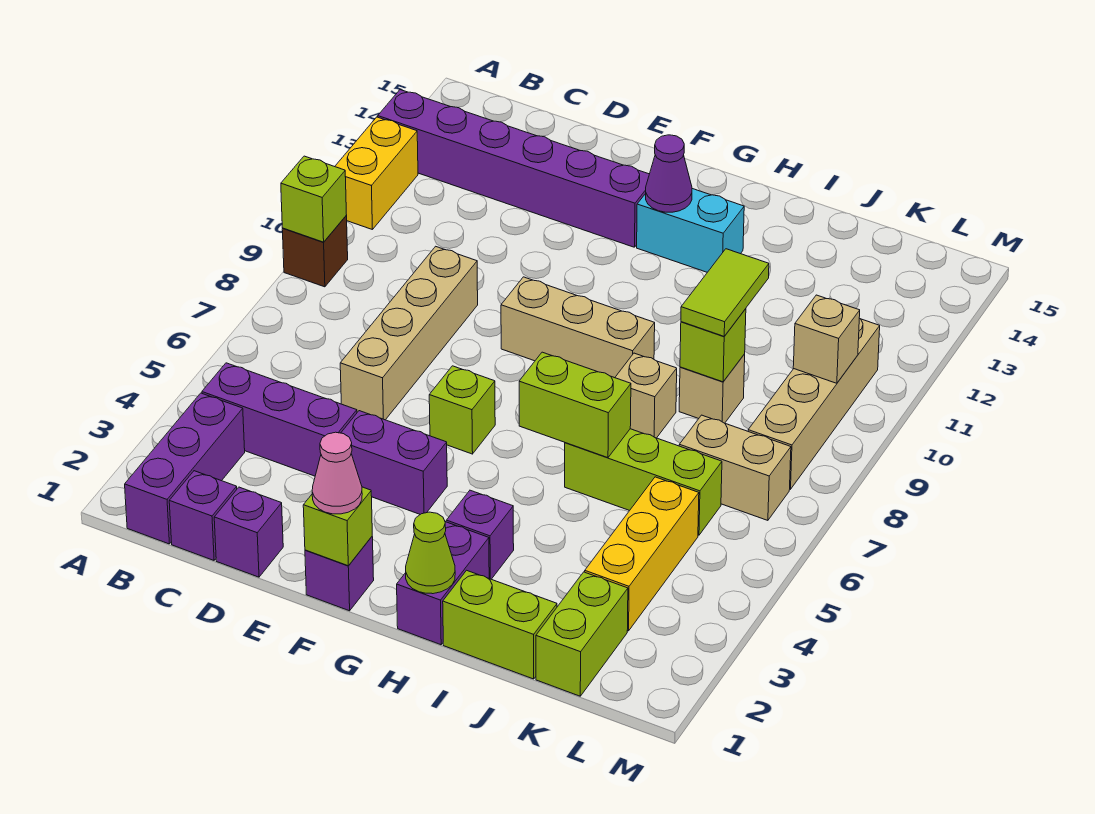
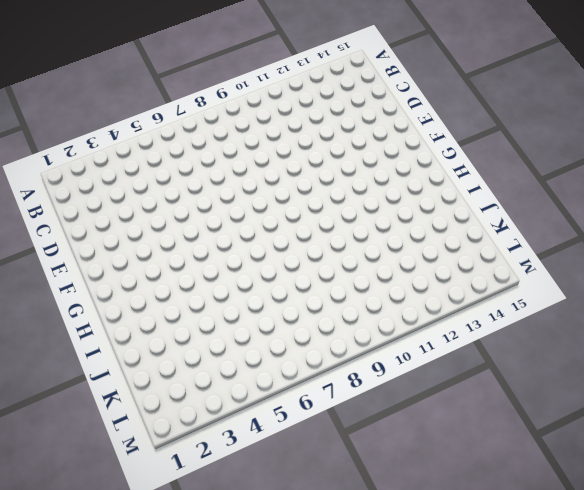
none -> brown brick A9 level 1
none -> yellow brick A11:A12 level 1
none -> purple brick A13:F13 level 1
none -> purple brick B1:B3 level 1

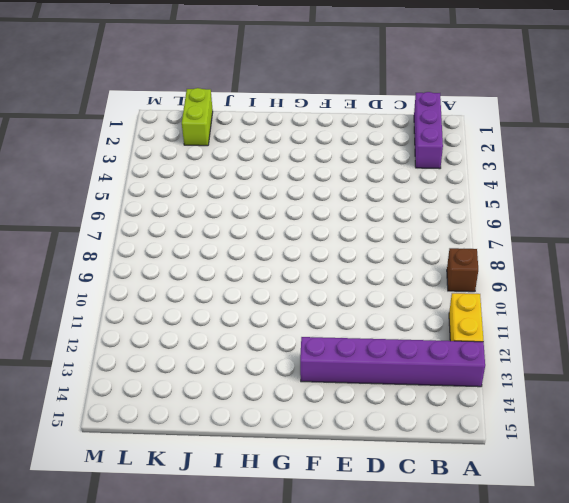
none -> purple brick B4:D4 level 1
none -> purple brick C1 level 1
none -> purple brick D1 level 1
none -> tan brick D6:D9 level 1

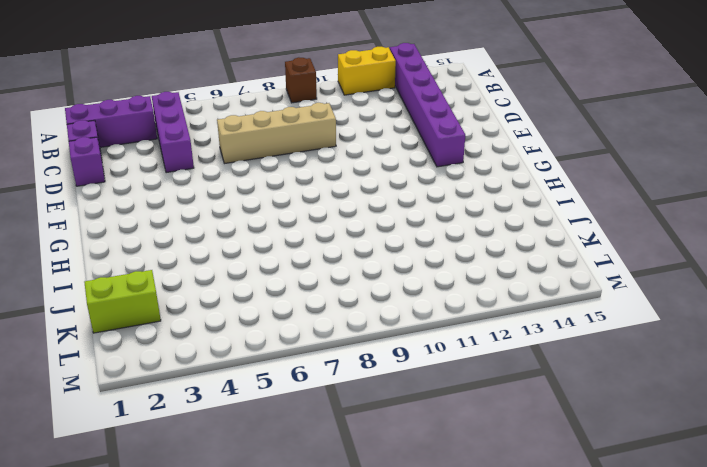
none -> purple brick E4:F4 level 1
none -> purple brick F1 level 1
none -> lime brick F6 level 1
none -> tan brick F9:H9 level 1

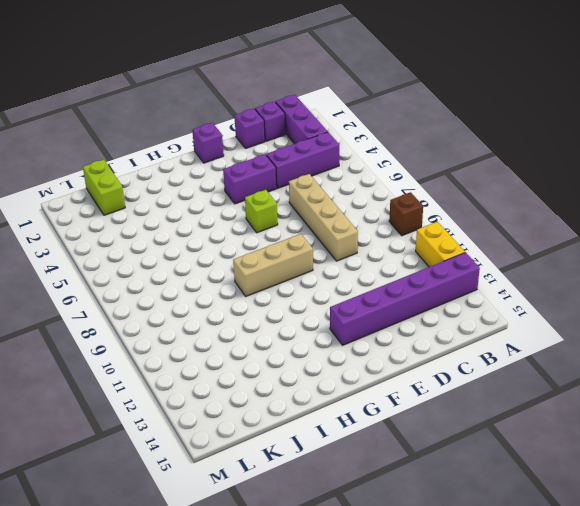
none -> cyan brick G13:H13 level 1
none -> purple brick H1:H2 level 1
none -> purple brick H3 level 1
none -> lime brick I1:J1 level 1

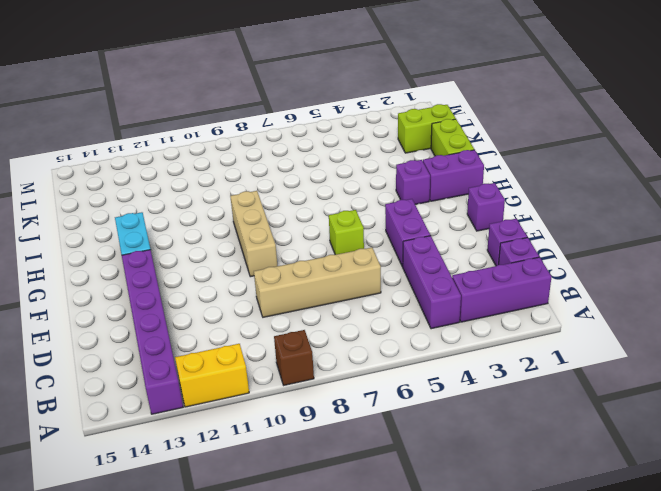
none -> lime brick I6:K6 level 1
none -> tan brick I8 level 1
none -> tan brick J9 level 1
none -> yellow brick K3:K5 level 1

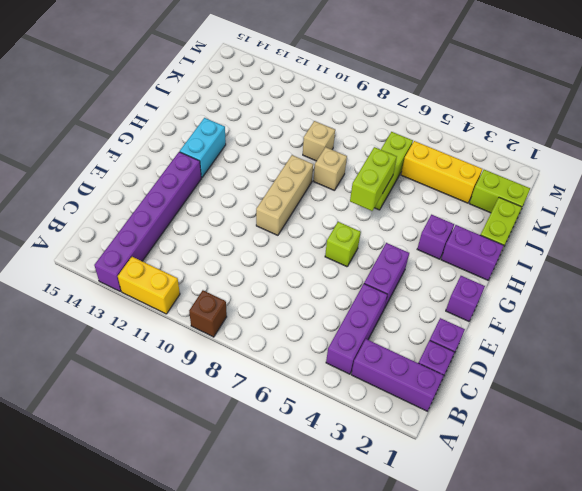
none -> tan brick D6:D9 level 1
none -> tan brick K7:L7 level 1
none -> tan brick L8:L11 level 1
none -> lime brick A9 level 2

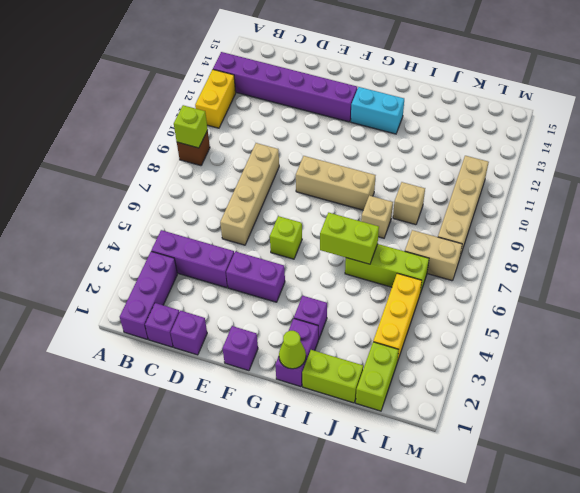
none -> lime brick F1 level 2
none -> purple cone G13 level 2
none -> lime brick J9 level 2
none -> tan brick L10 level 2

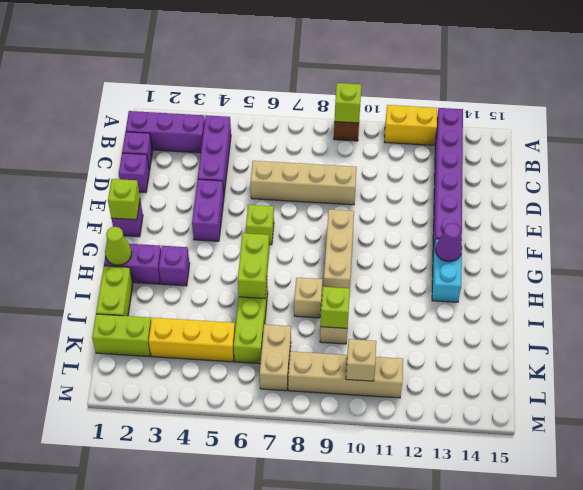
none -> pink cone F1 level 3
none -> lime tile J9:J10 level 3

